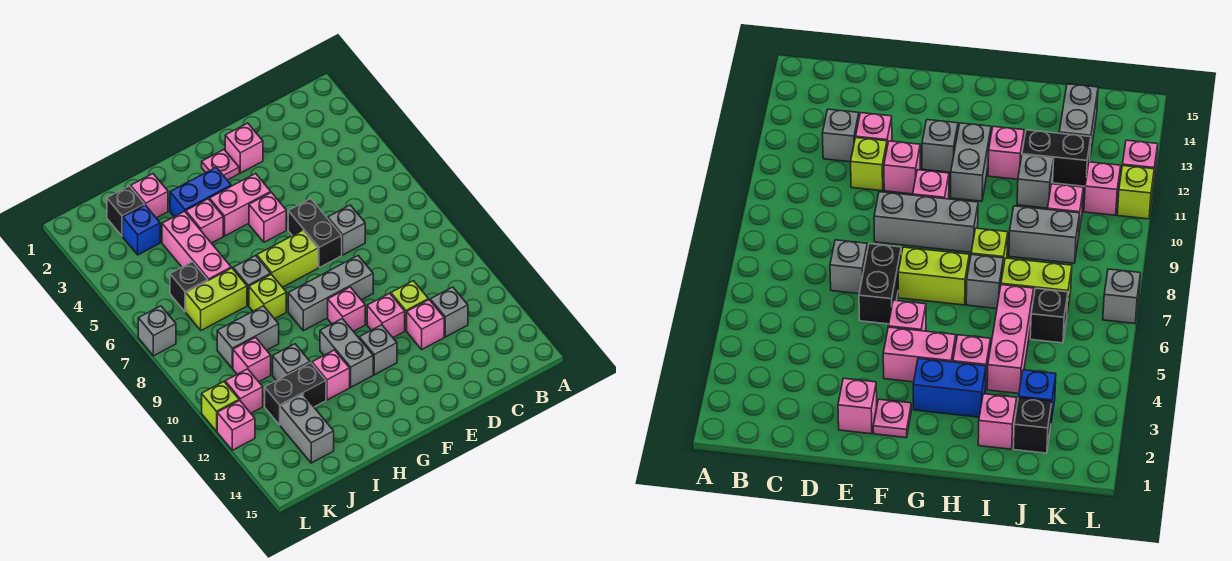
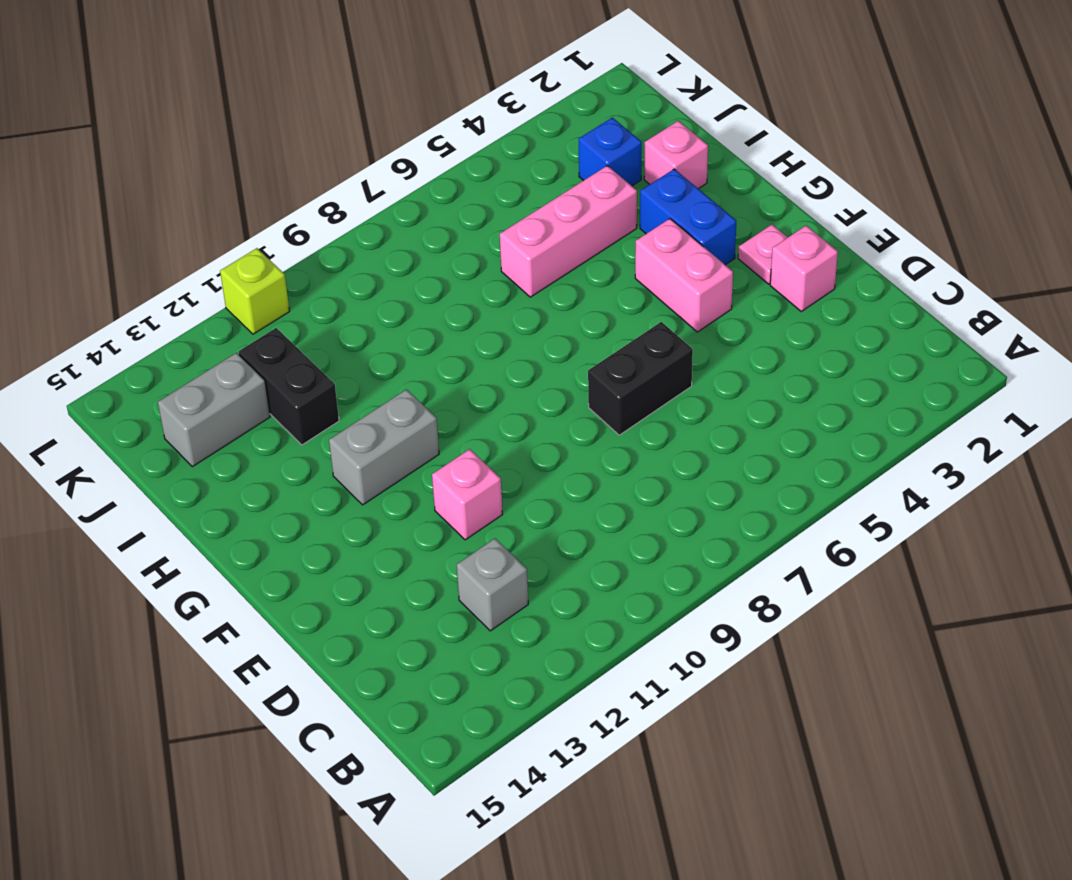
none -> grey brick D7 level 1
none -> lime brick D11 level 1
none -> pink brick D12 level 1
none -> grey brick E9:G9 level 1

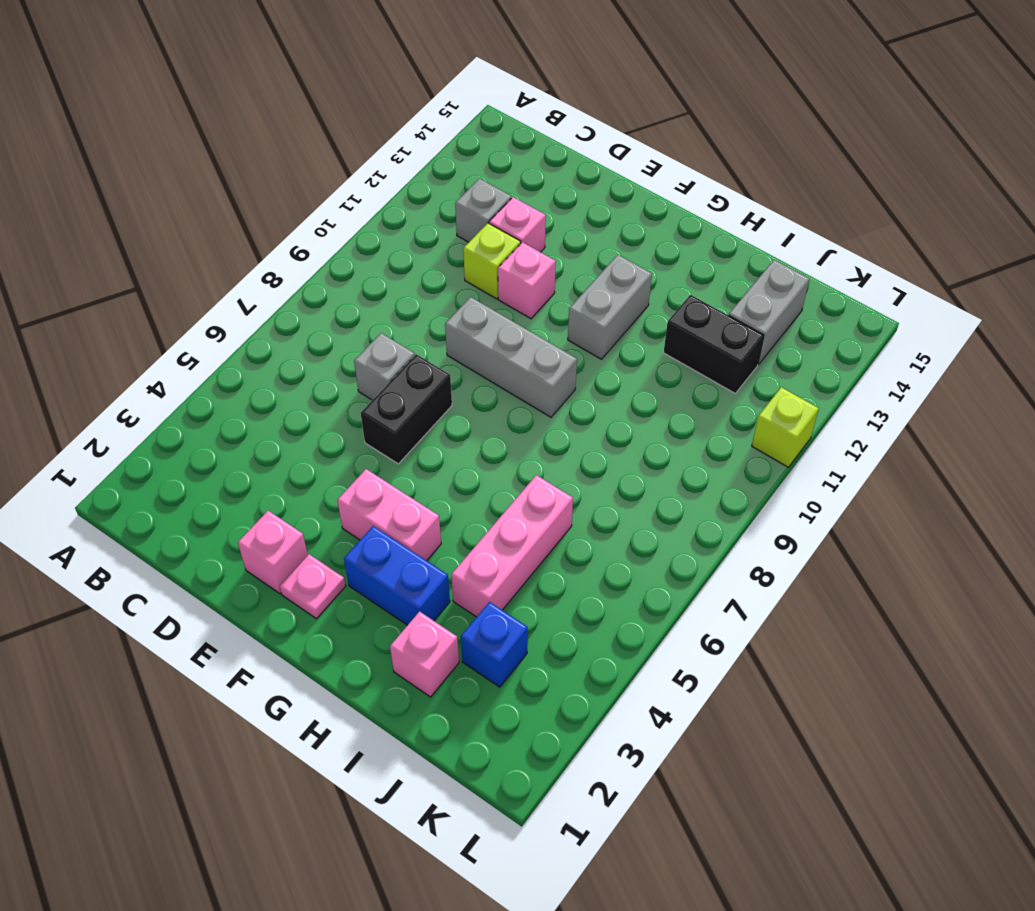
none -> pink brick F5 level 1
none -> lime brick F7:G7 level 1
none -> pink brick F10 level 1
none -> grey brick F12 level 1

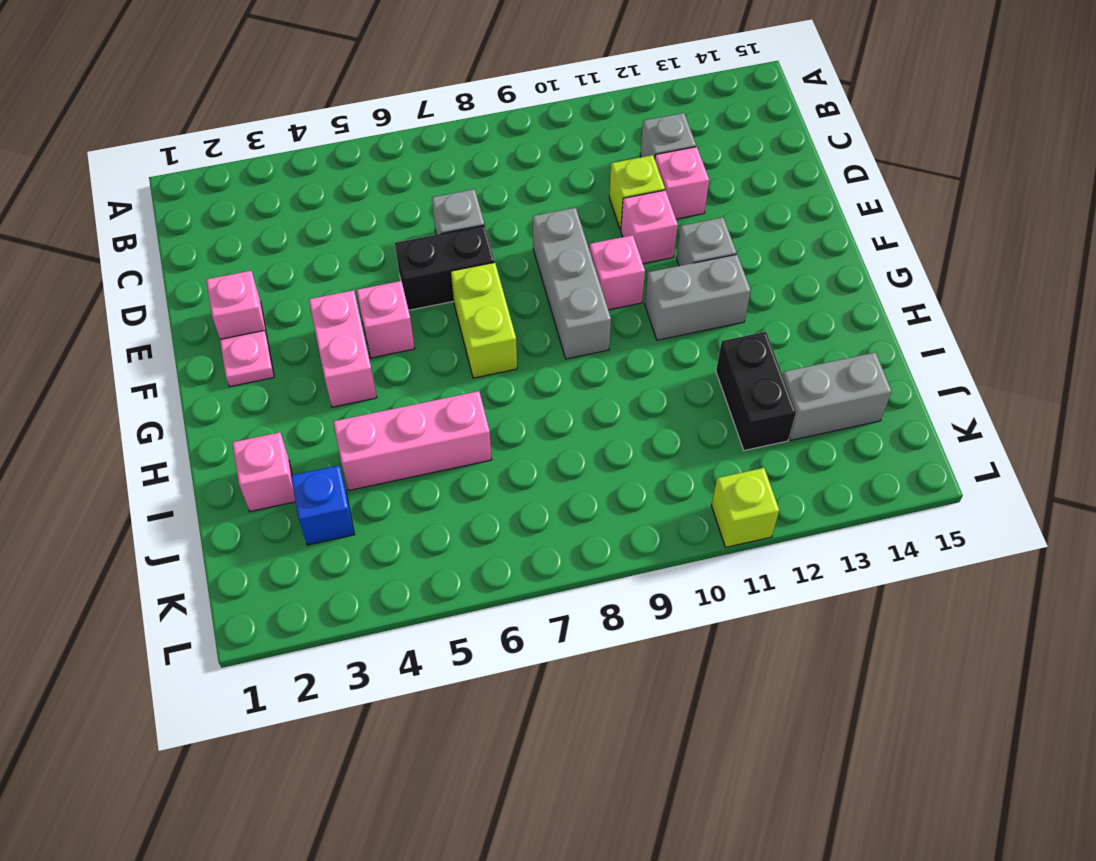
none -> blue brick G3:H3 level 1
none -> pink brick H4 level 1
none -> grey brick H7 level 1
none -> lime brick H8 level 1

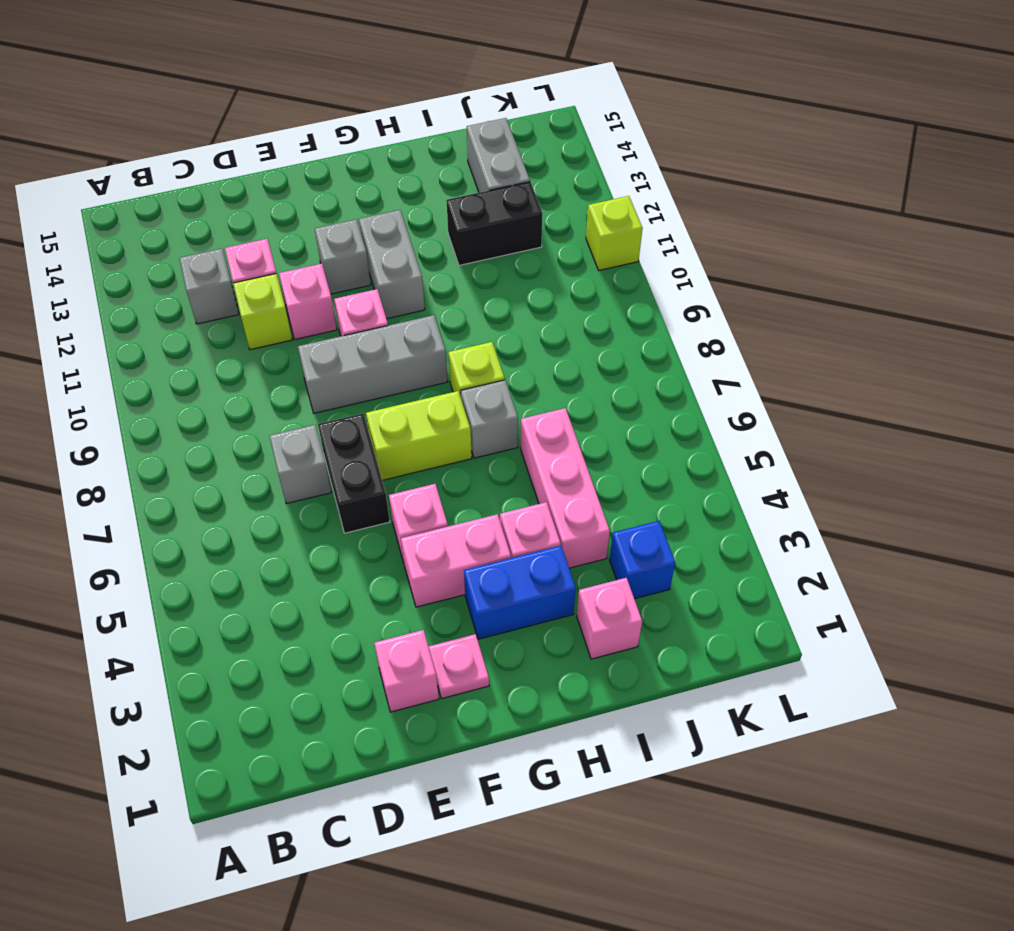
none -> pink brick H12 level 1
none -> lime brick I7:J7 level 1
none -> grey brick I9:J9 level 1
none -> grey brick I11 level 1

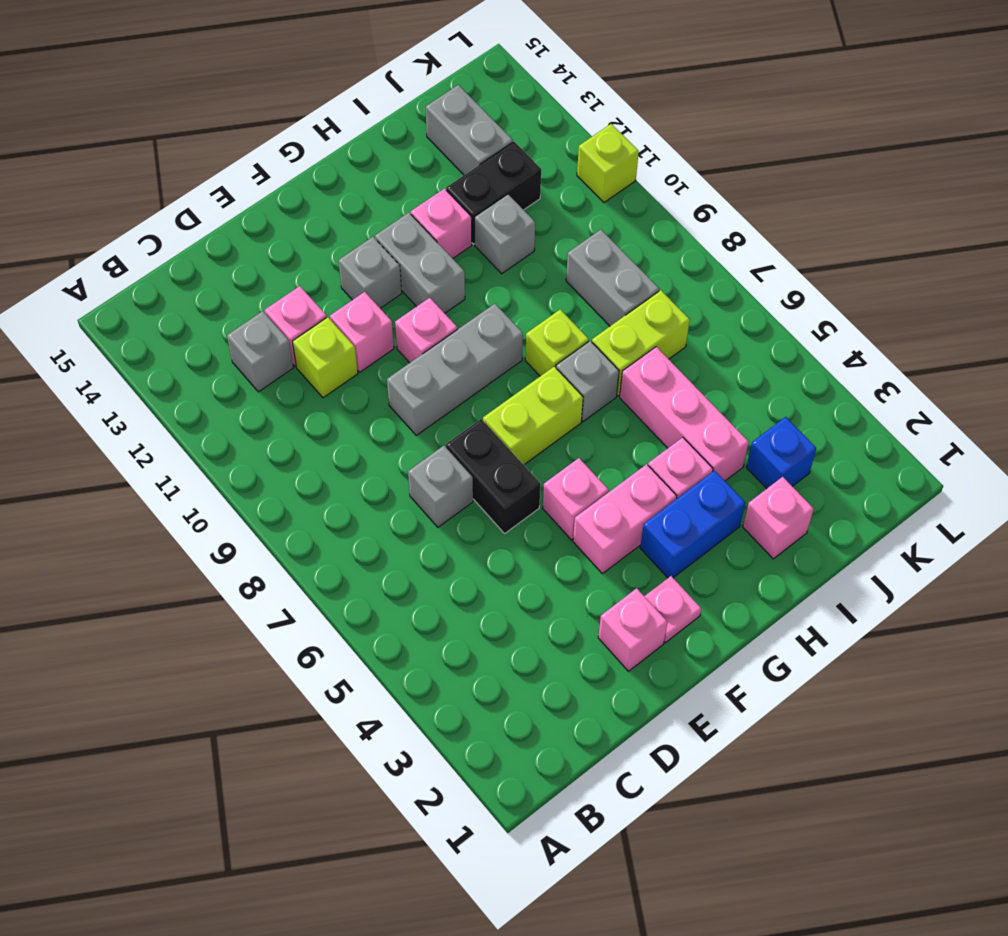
grey brick J8:J9 level 1 -> grey brick I9:J9 level 1
none -> black brick J2 level 1
none -> black brick J6 level 1
none -> pink brick J10 level 1
none -> pink brick K11 level 1

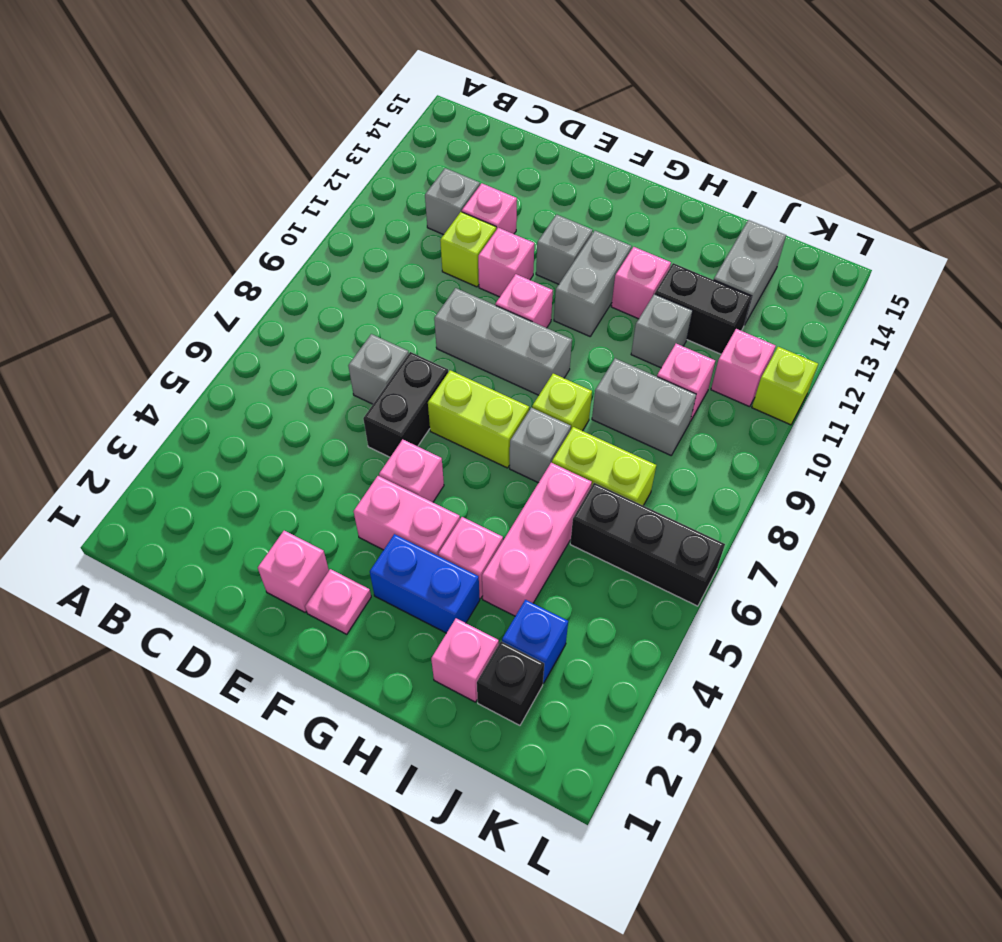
black brick J6:L6 level 1 -> black brick J6 level 1
none -> grey brick L7 level 1
none -> pink brick L12 level 1

